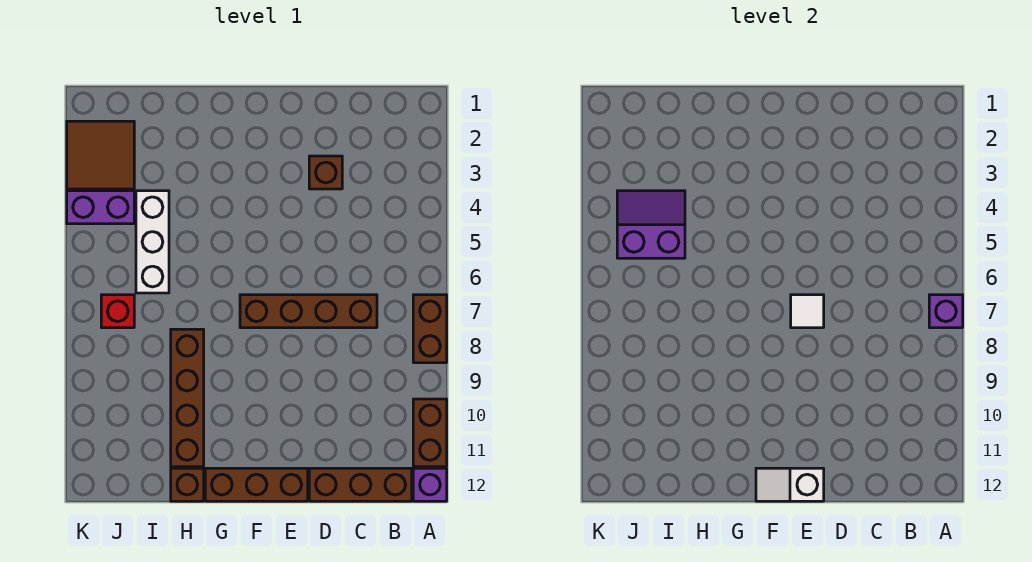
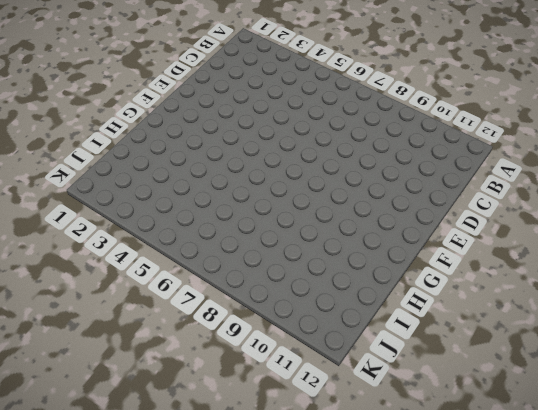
none -> brown brick A7:A8 level 1
none -> brown brick A10:A11 level 1
none -> purple brick A12 level 1

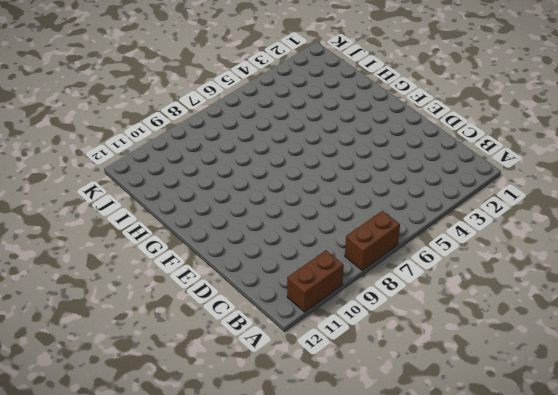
none -> purple brick A12 level 1
none -> brown brick B12:D12 level 1
none -> brown brick C7:F7 level 1

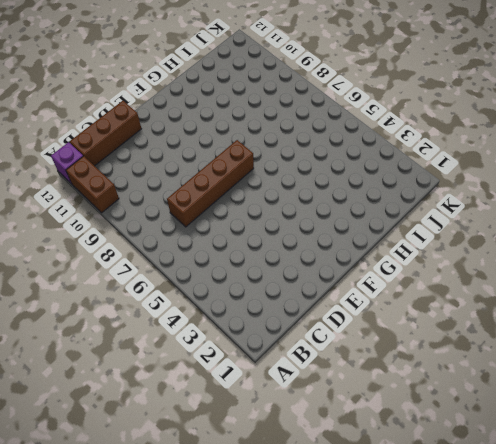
none -> brown brick A7:A8 level 1
none -> brown brick D3 level 1
none -> brown brick E12:G12 level 1

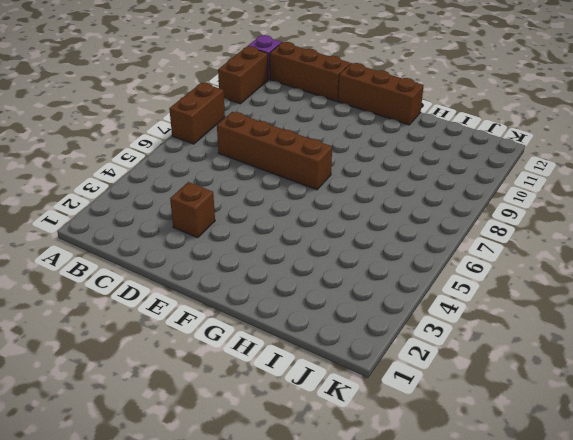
none -> brown brick H8:H11 level 1
none -> brown brick H12 level 1
none -> white brick I4:I6 level 1

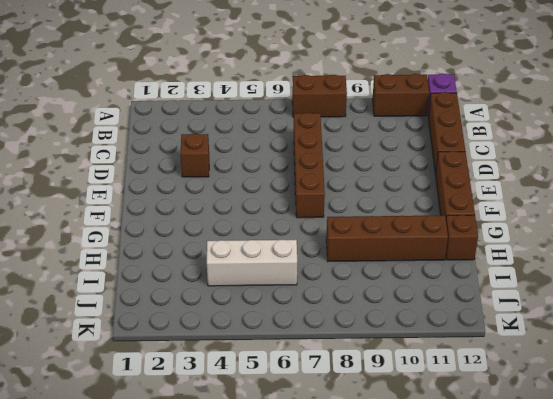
none -> brown tile J2:K3 level 1
none -> purple brick J4:K4 level 1
none -> red brick J7 level 1

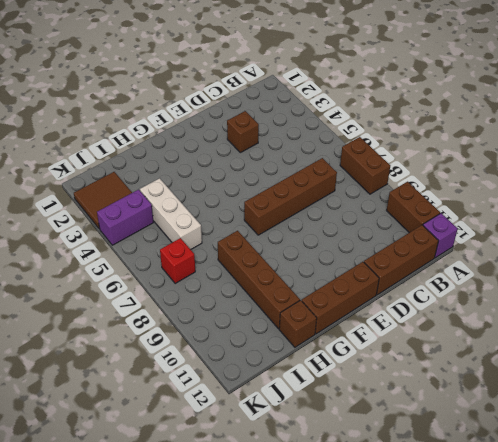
none -> purple brick A7 level 2
none -> white tile E7 level 2
none -> white slope E12:F12 level 2 top E

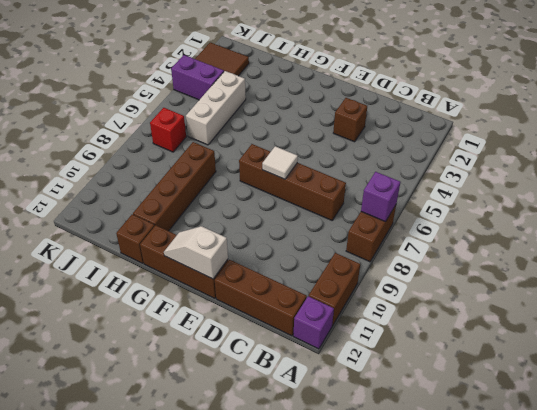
none -> purple slope I4:J5 level 2 top 5

